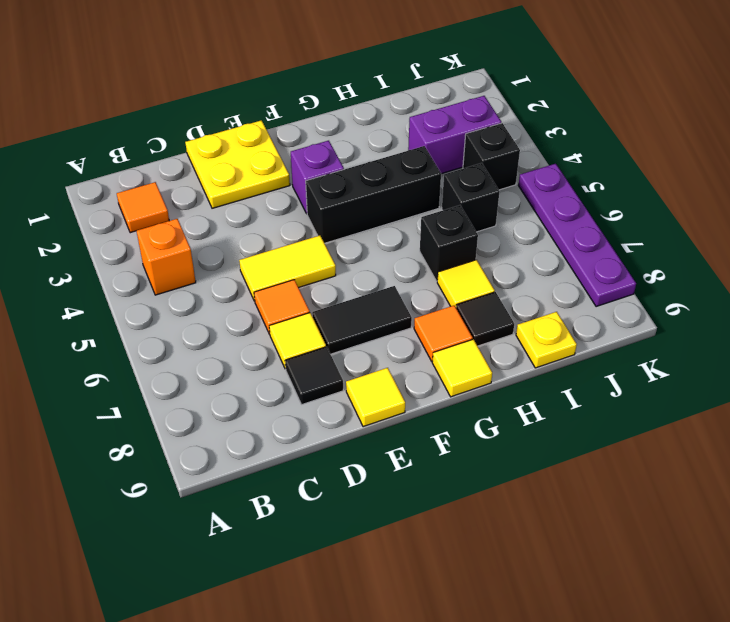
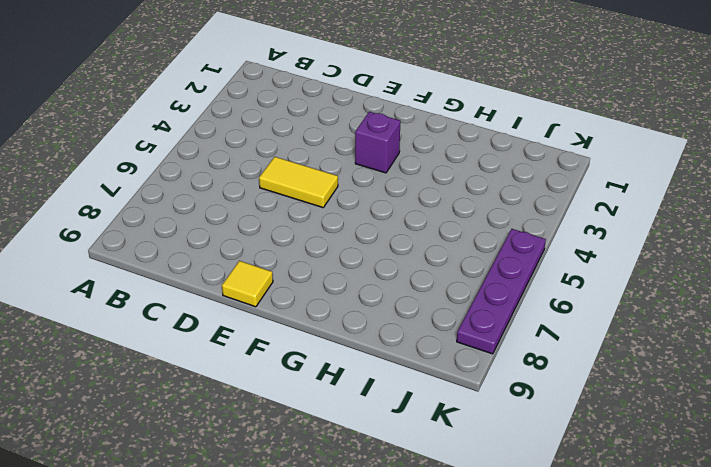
none -> orange tile B2 level 1
none -> orange brick B4 level 1
none -> yellow plate D1:E2 level 1

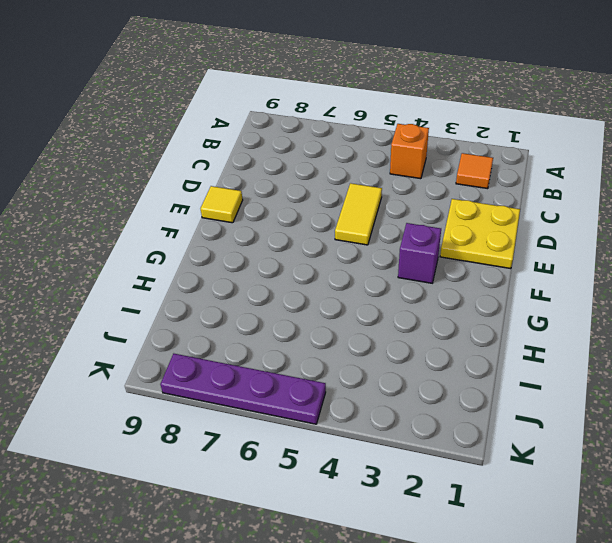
none -> orange tile D6 level 1
none -> yellow tile D7 level 1
none -> black tile D8 level 1

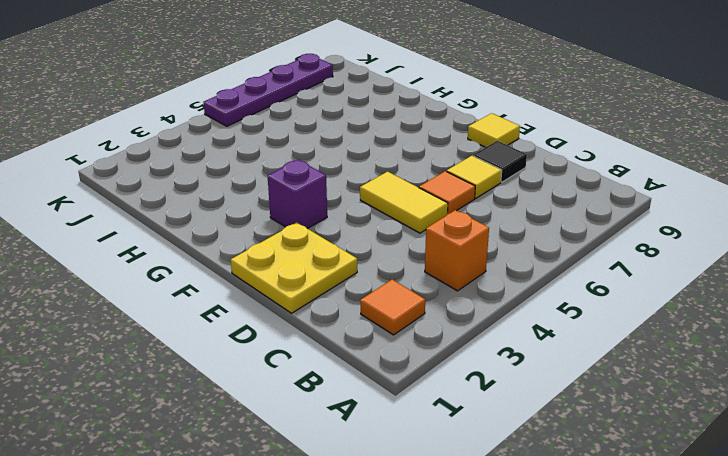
none -> black tile E7:F7 level 1
none -> black brick F4:H4 level 1
none -> orange tile G8 level 1

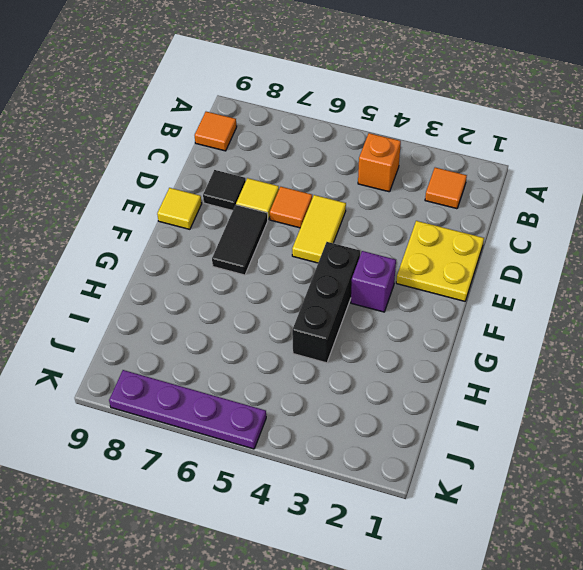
orange tile B9 level 1 -> orange tile G8 level 1
none -> yellow tile G9 level 1
none -> black brick H6 level 1
none -> yellow tile H7 level 1

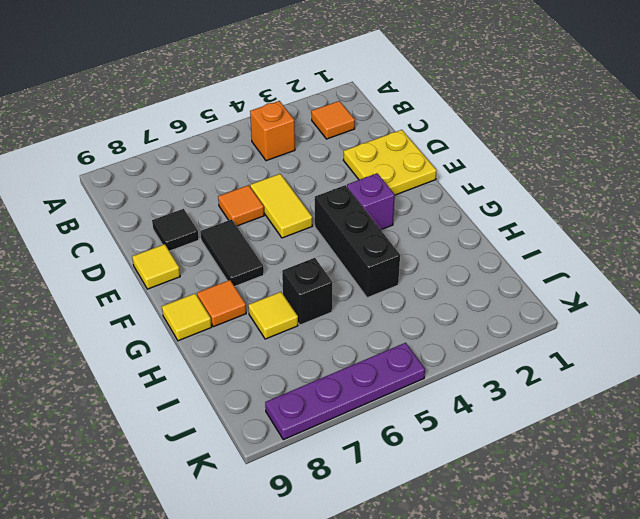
none -> yellow tile D7 level 1
none -> black tile H8 level 1
none -> purple brick I3:J3 level 1

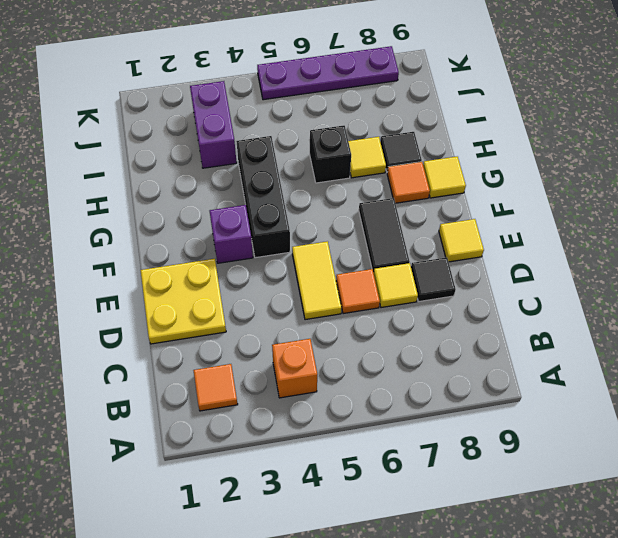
none -> black brick I5 level 1
none -> yellow plate I9 level 1
none -> black brick J4 level 1

